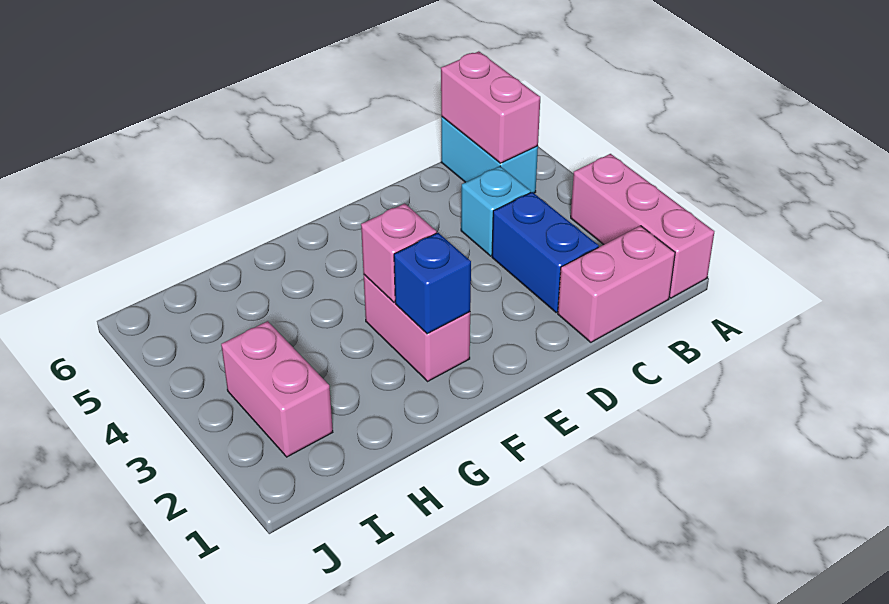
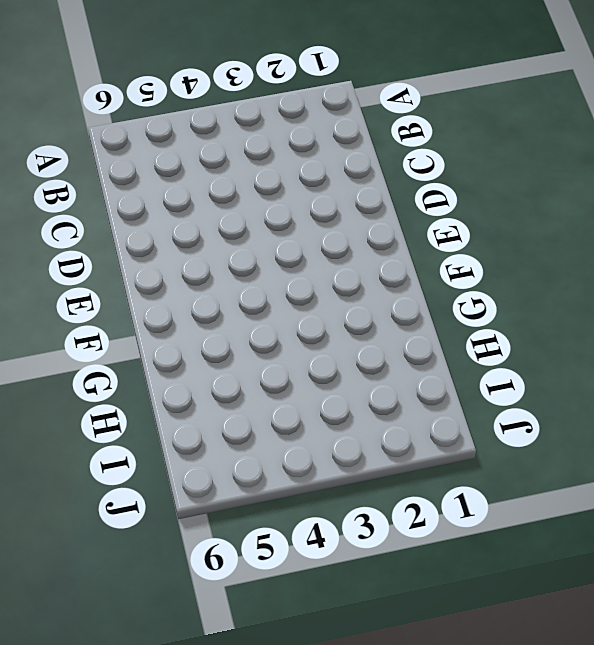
none -> pink brick A1:A3 level 1
none -> pink brick B1:C1 level 1

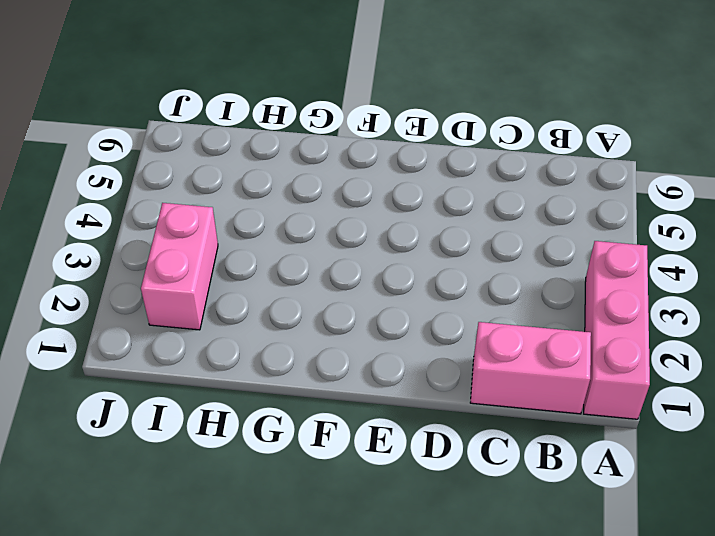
none -> cyan brick B5:B6 level 1
none -> blue brick C2:C3 level 1

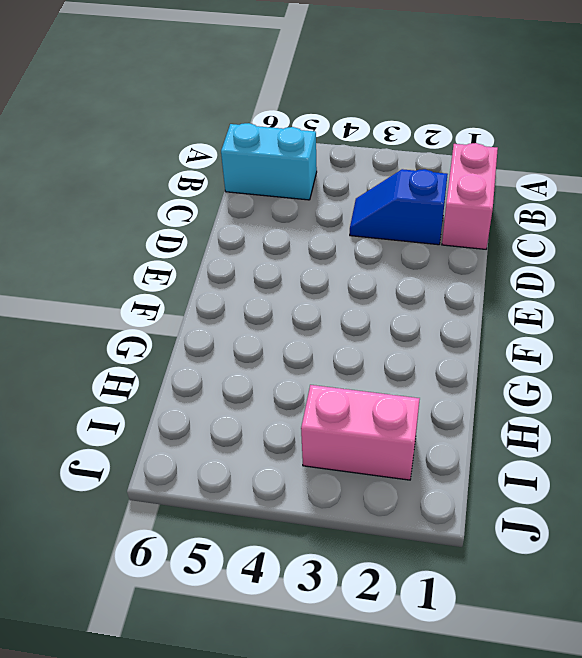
blue slope C2:C3 level 1 top 2 -> blue brick C2:C3 level 1
none -> pink brick A1:A3 level 1
none -> cyan brick C4 level 1

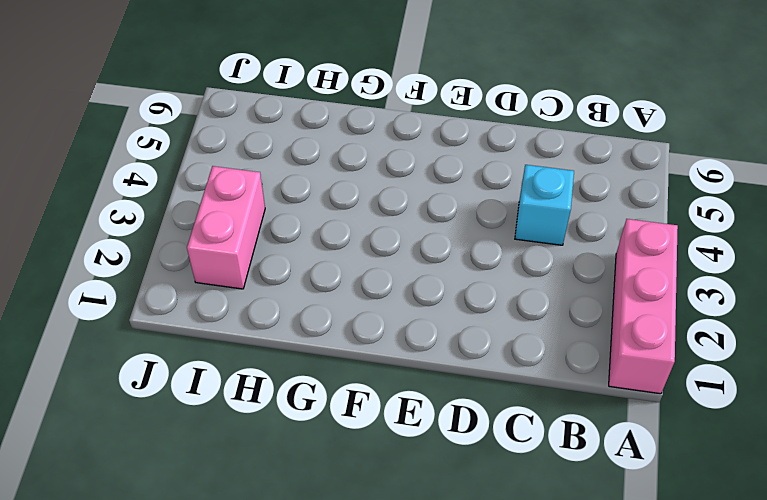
none -> pink brick B1:C1 level 1
none -> cyan brick B5:B6 level 1

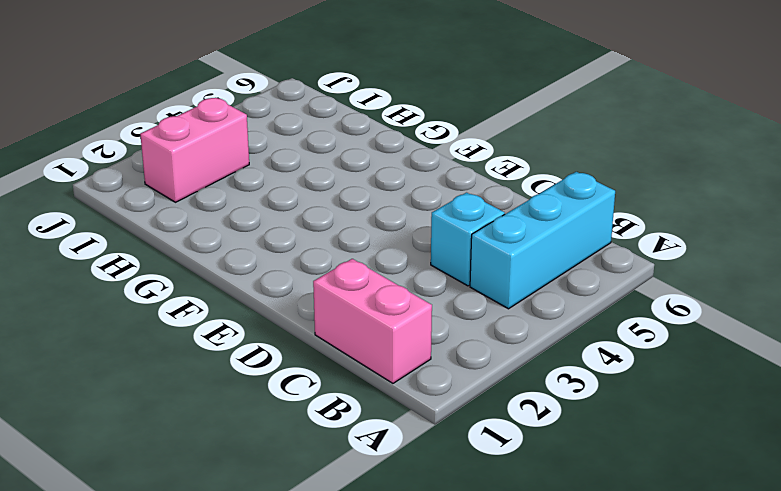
cyan brick B4:B6 level 1 -> cyan brick B5:B6 level 1
none -> pink brick A1:A3 level 1
none -> blue brick C2:C3 level 1

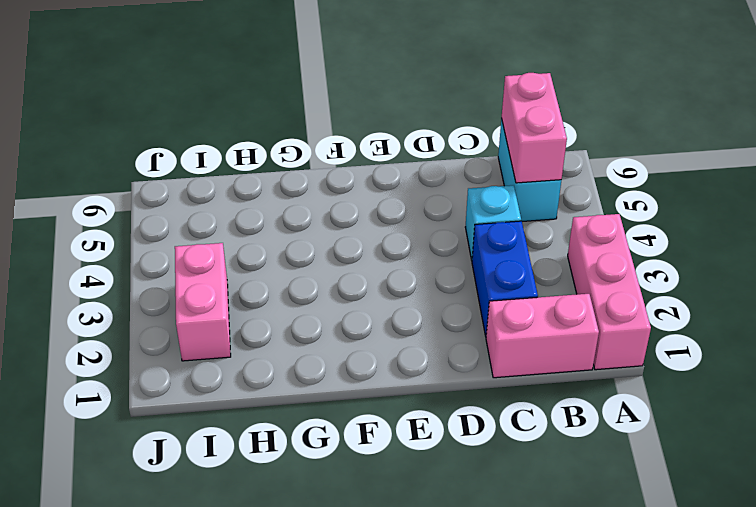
none -> pink brick F2:F3 level 1
none -> blue brick F2 level 2

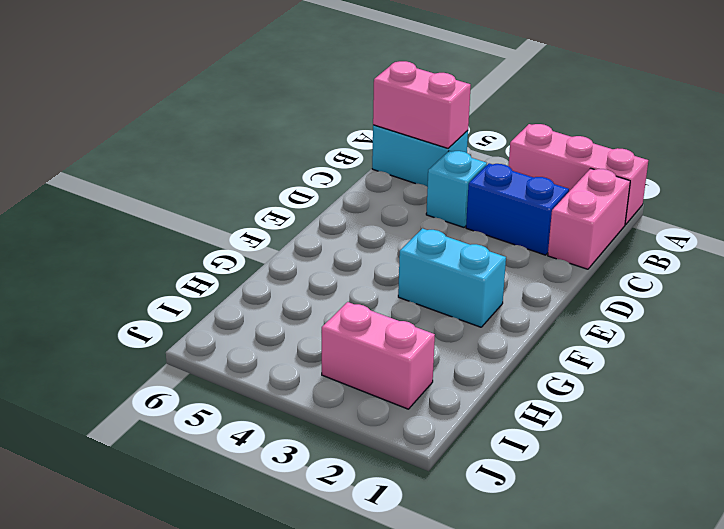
cyan brick F2:F3 level 1 -> pink brick F2:F3 level 1
none -> blue brick F2 level 2
none -> pink brick F3 level 2

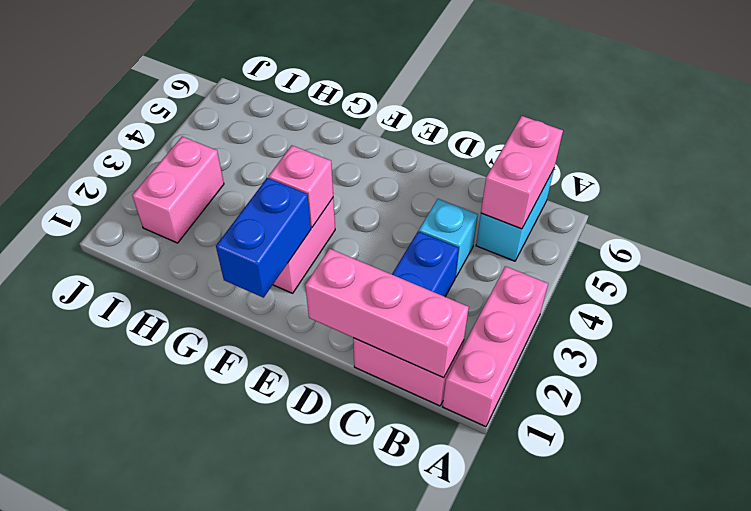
pink brick B1:D1 level 2 -> none
blue brick F1:F2 level 2 -> blue brick F2 level 2

